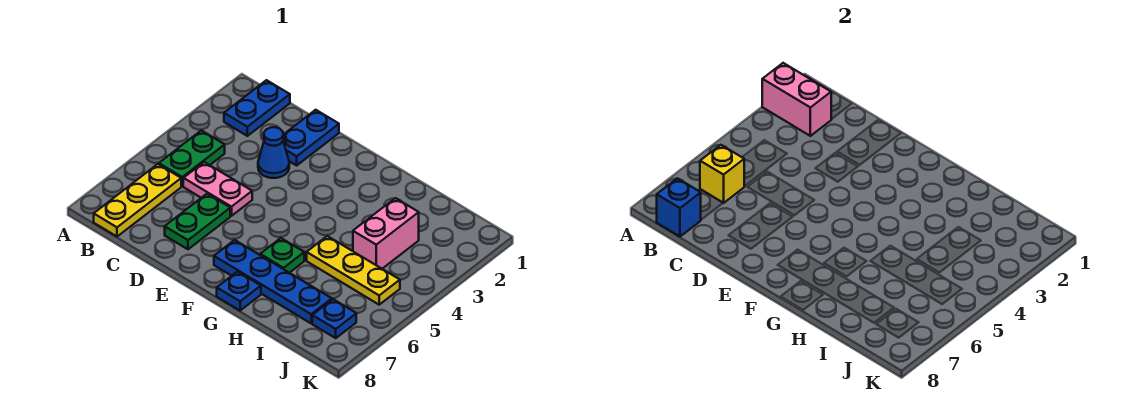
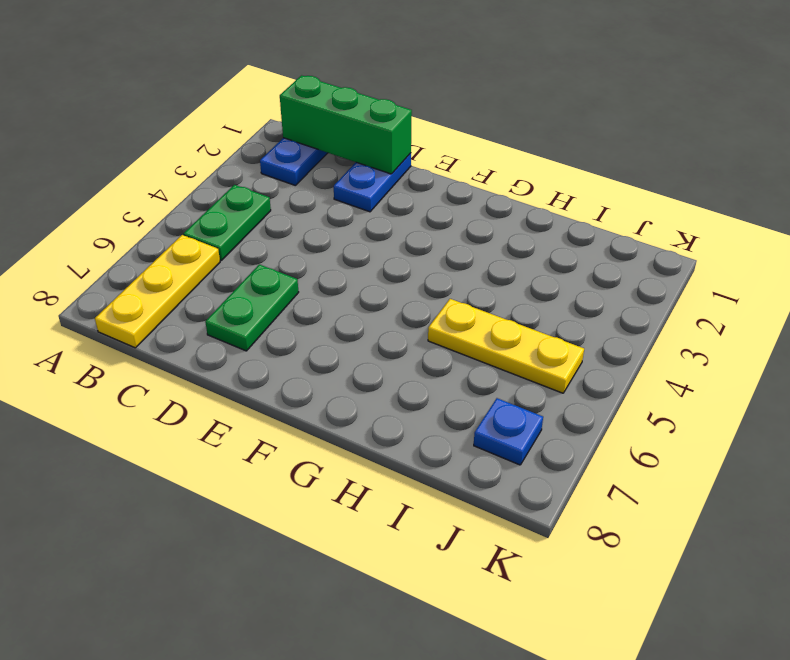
green brick B1:D1 level 2 -> none
none -> pink plate C5:D5 level 1
none -> blue cone D3 level 1
none -> blue plate F7:I7 level 1

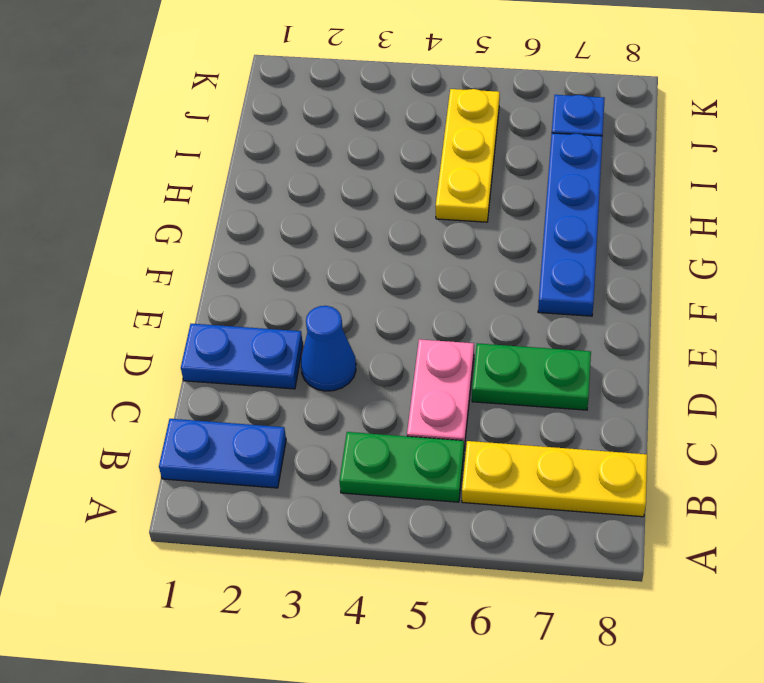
none -> green plate G6 level 1
none -> blue plate G8 level 1
none -> pink brick I3:I4 level 1

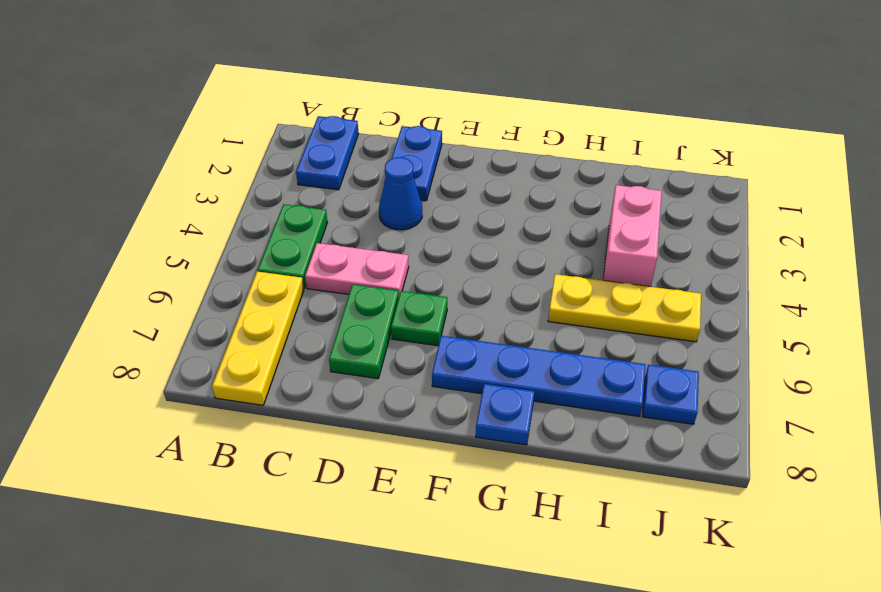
green plate E6 level 1 -> green plate G6 level 1
none -> pink brick A2:B2 level 2
none -> yellow brick B6 level 2
none -> blue brick B8 level 2

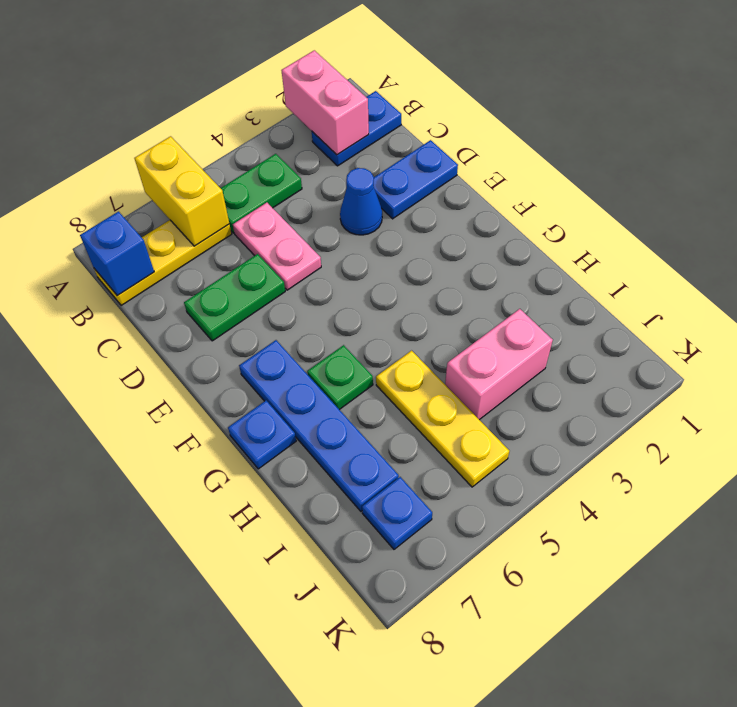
yellow brick A6:B6 level 2 -> yellow brick B6 level 2

